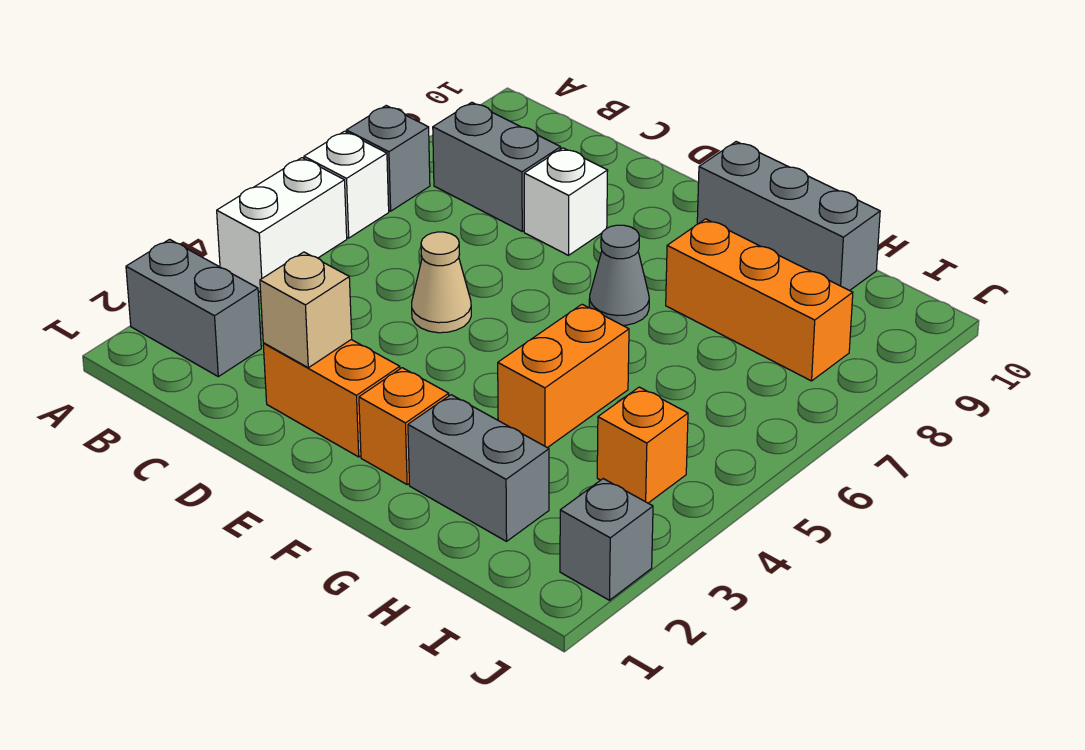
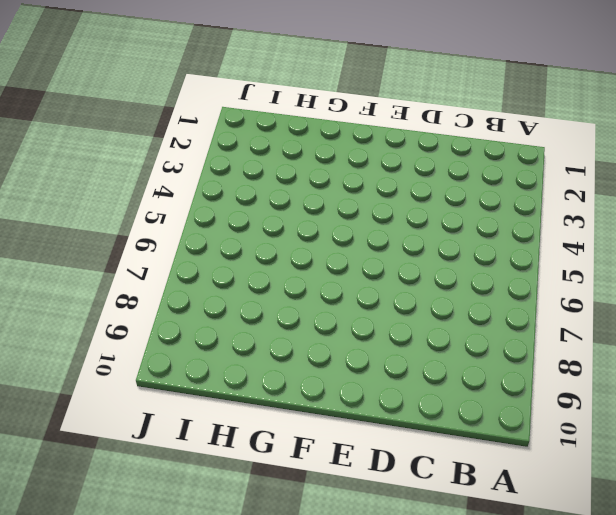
none -> grey brick A2:B2 level 1
none -> white brick A4:A5 level 1
none -> white brick A6 level 1

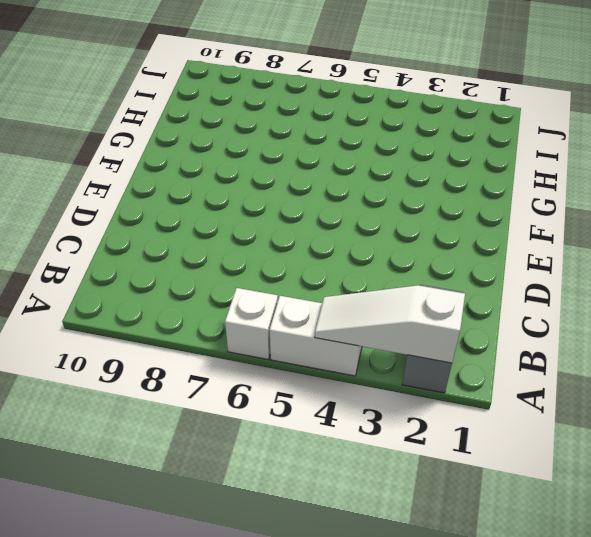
white slope A2:A4 level 2 top 2 -> none
none -> grey brick A7 level 1
none -> grey brick B8:C8 level 1
none -> orange brick D2:E2 level 1

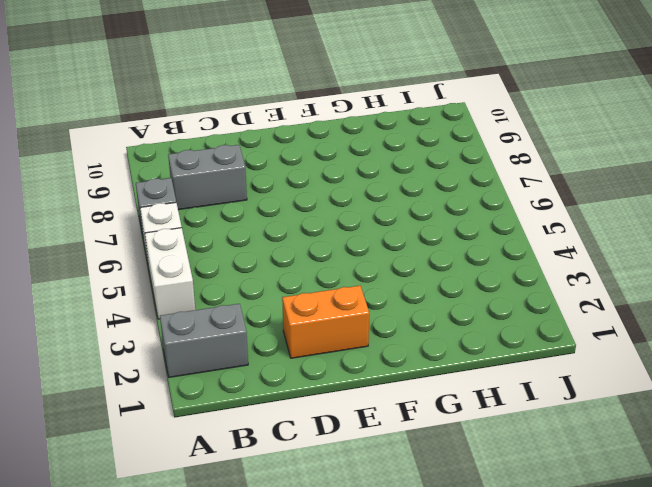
none -> tan cone D5 level 1
none -> white brick D8 level 1
none -> orange brick F2 level 1

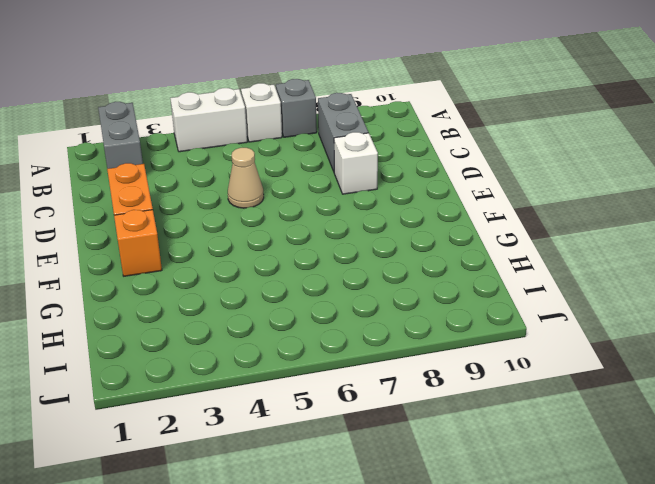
none -> grey cone F7 level 1
none -> grey brick F10:H10 level 1
none -> grey brick G2:H2 level 1

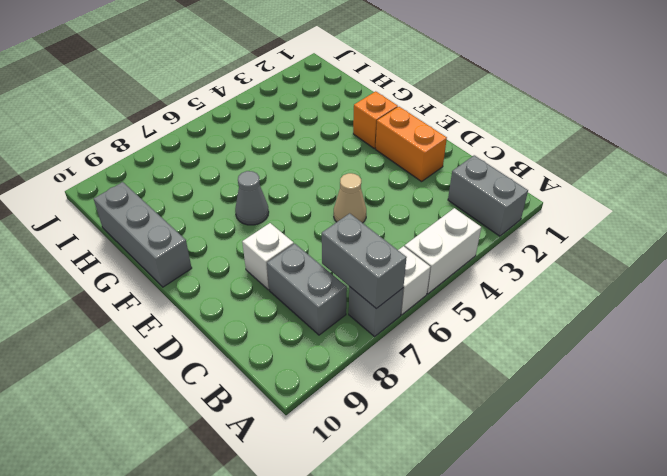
grey brick A7:B7 level 2 -> grey brick G2:H2 level 1
none -> orange brick G4:G5 level 1
none -> orange brick G8:I8 level 1
none -> orange brick I4 level 1

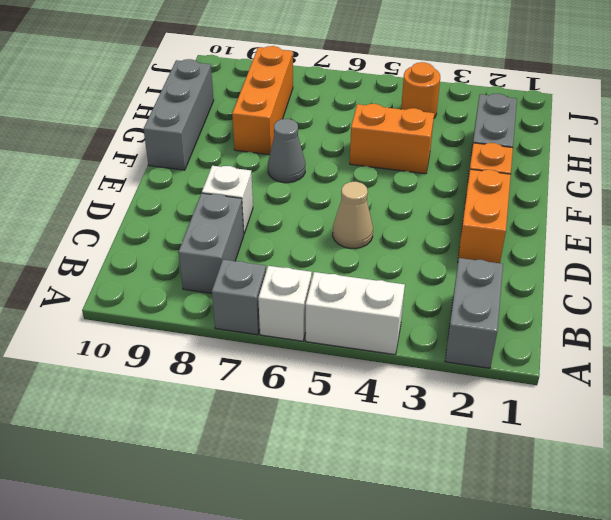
orange round brick I4 level 1 -> orange brick I4 level 1
none -> grey brick J2 level 1
none -> tan brick D2 level 2

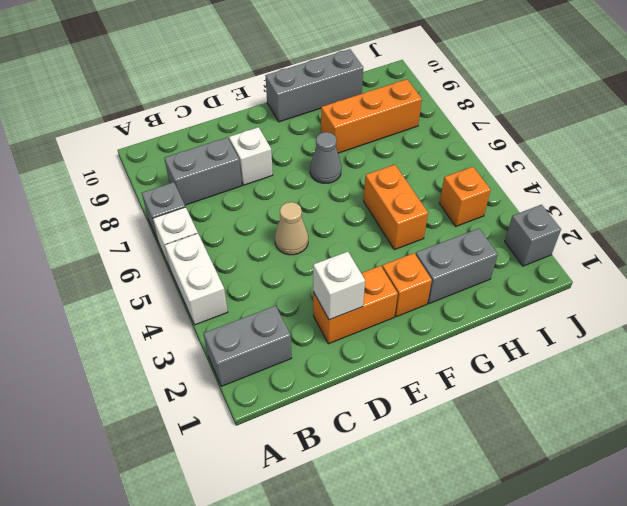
white brick D2 level 2 -> tan brick D2 level 2

